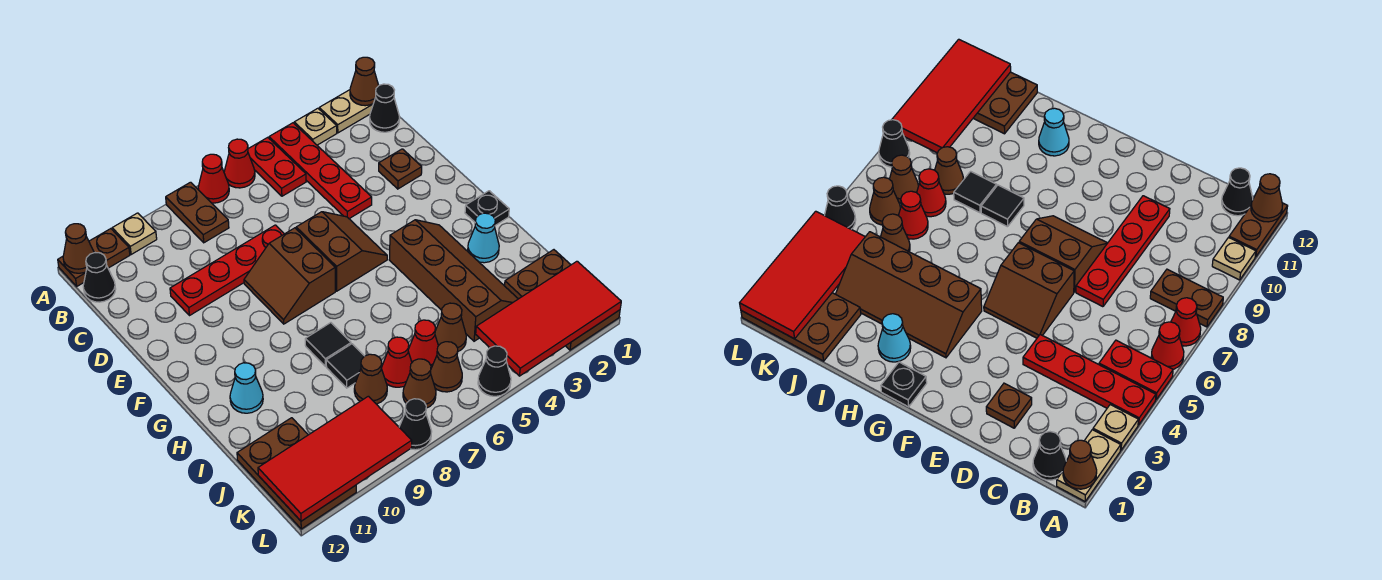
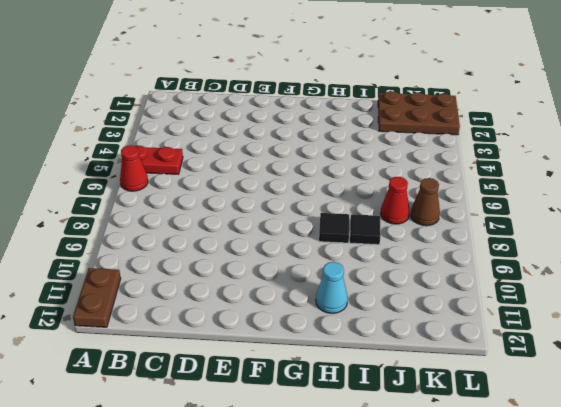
none -> tan plate A1:A2 level 1
none -> tan plate A3 level 1
none -> red plate A4:D4 level 1
none -> red cone A7 level 1

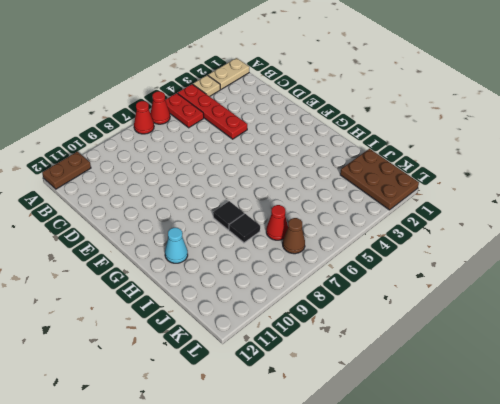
none -> brown plate A8:B8 level 1
none -> tan plate A10 level 1
none -> black cone B1 level 1
none -> black cone B12 level 1

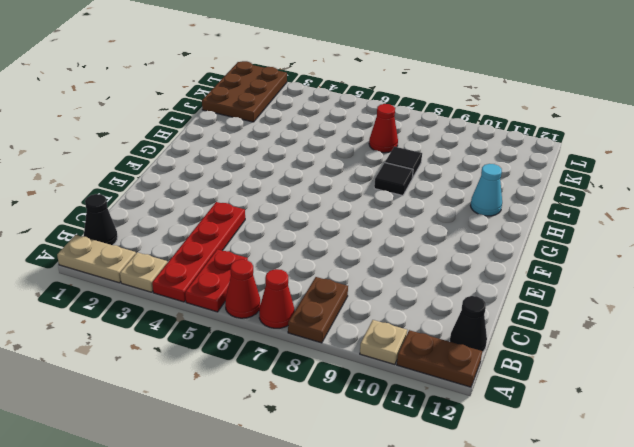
none -> brown plate D2 level 1
none -> red plate D7:D10 level 1
none -> brown slope E5:F6 level 1 top 6
none -> brown slope E7:F8 level 1 top 7

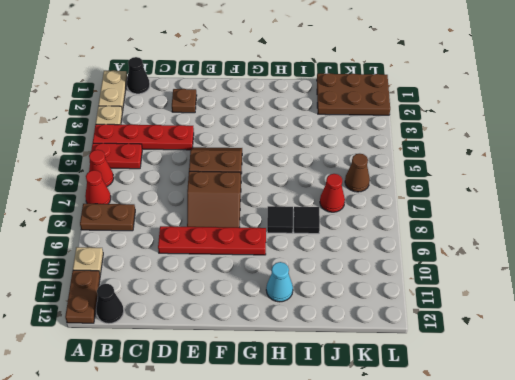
red plate D9:G9 level 1 -> red plate D7:D10 level 1
none -> black plate G1 level 1
none -> brown slope G3:J4 level 1 top 4
none -> cyan cone H2 level 1
none -> brown cone J5 level 1

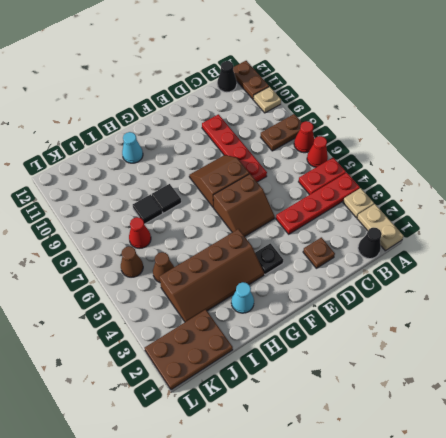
black plate F3 level 1 -> black plate G1 level 1
none -> red cone J6 level 1
none -> brown cone J8 level 1
none -> brown plate J11:L12 level 1
none -> brown cone K7 level 1

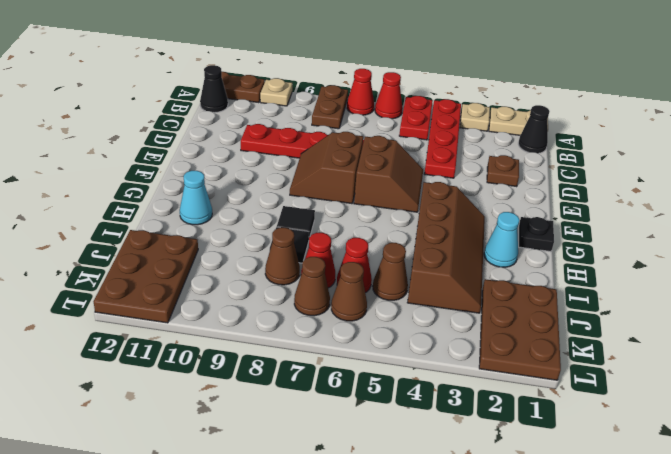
none -> black cone L5 level 1
none -> black cone L8 level 1
none -> brown cone A1 level 2
none -> brown cone A12 level 2

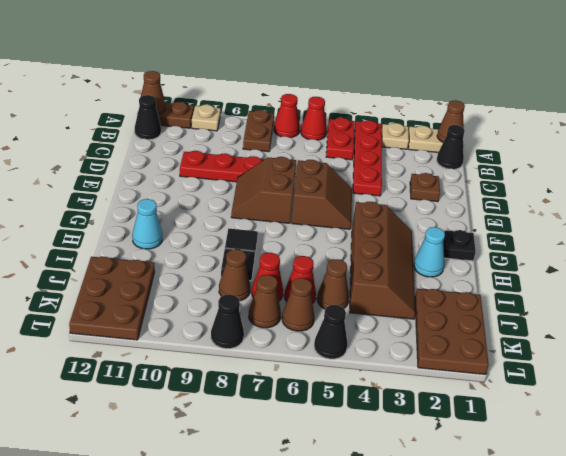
none -> red tile K1:L4 level 2
none -> red tile K9:L12 level 2

